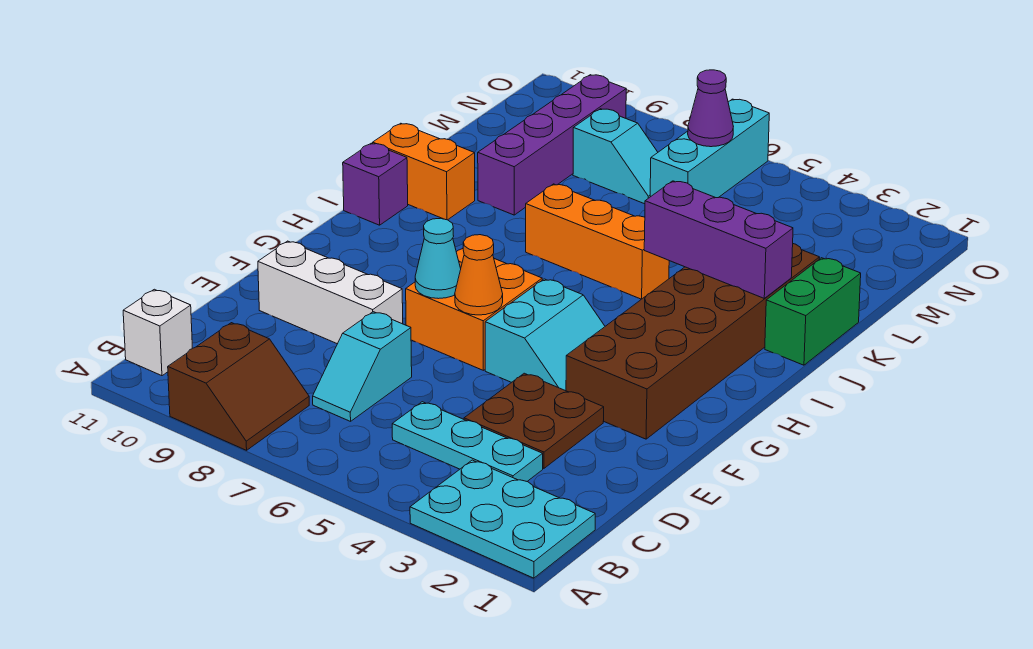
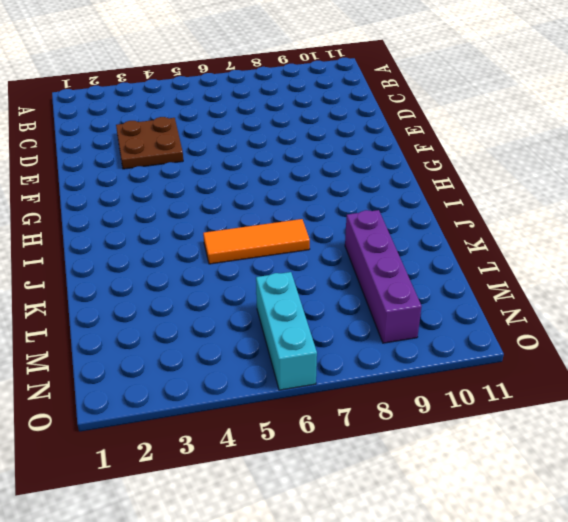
orange tile J5:J7 level 1 -> orange brick J5:J7 level 1
none -> cyan plate A1:B3 level 1
none -> brown slope A8:B9 level 1 top 9
none -> white brick B11 level 1

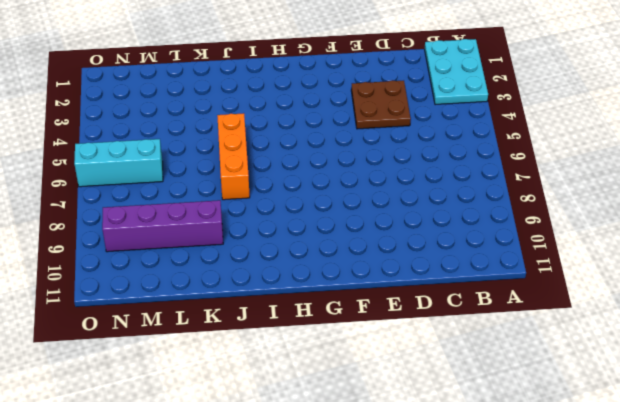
none -> brown slope A8:B9 level 1 top 9
none -> white brick B11 level 1
none -> cyan plate C3:C5 level 1

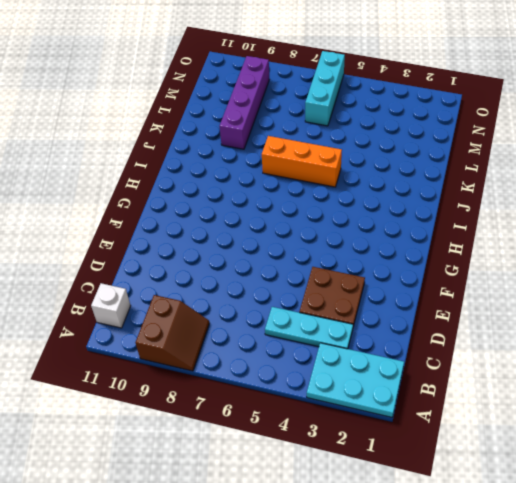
none -> cyan slope C7:D7 level 1 top D
none -> white brick E8:E10 level 1
none -> brown brick F2:K3 level 1

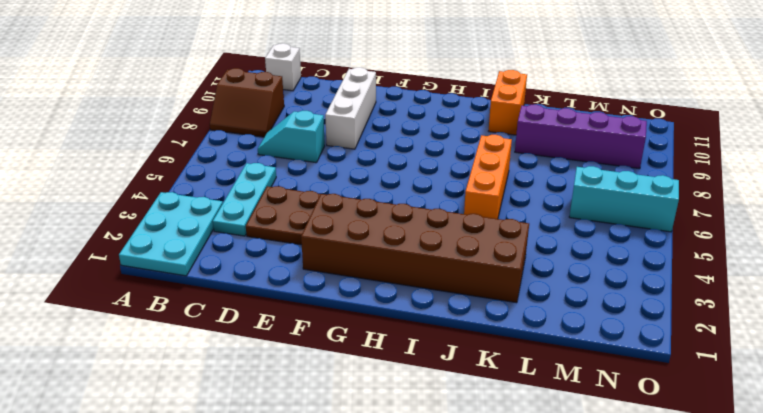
none -> cyan slope F4:G5 level 1 top 5
none -> orange brick F6:G7 level 1
none -> purple brick I11 level 1

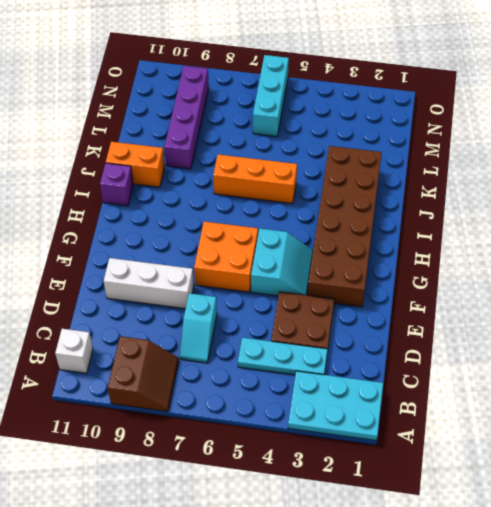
none -> green brick J1:K1 level 1
none -> cyan slope M7:M8 level 1 top 8
none -> orange cone F6 level 2

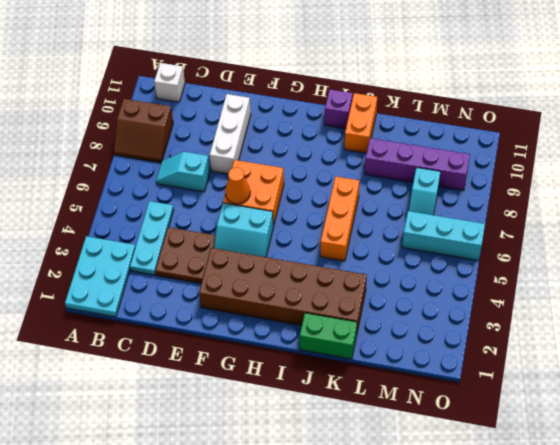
none -> cyan cone F7 level 2
none -> purple brick J2:J4 level 2
none -> purple cone N6 level 2

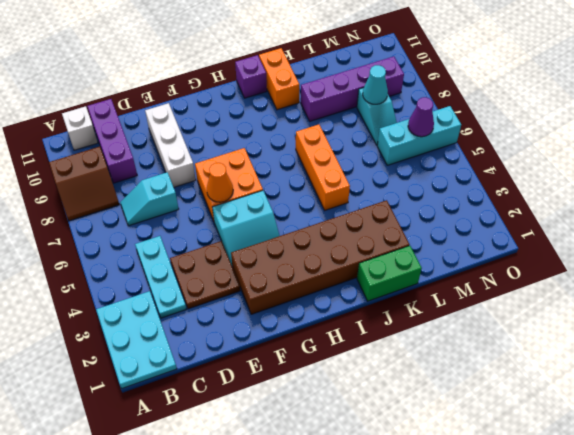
purple brick C9:C11 level 1 -> purple brick J2:J4 level 2
cyan cone M8 level 2 -> cyan cone F7 level 2

